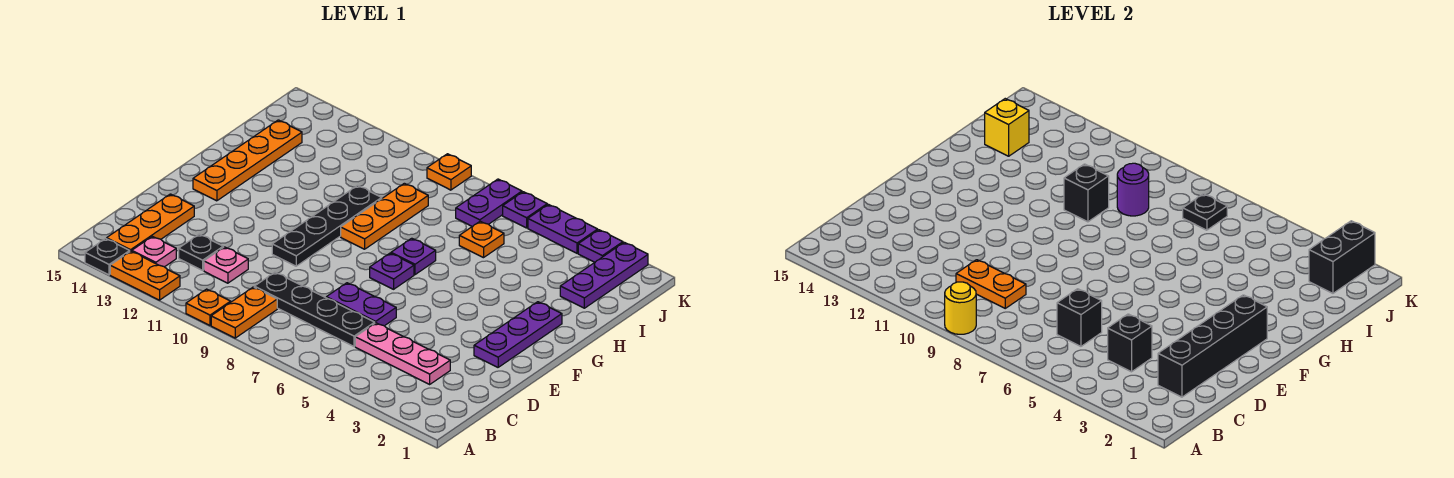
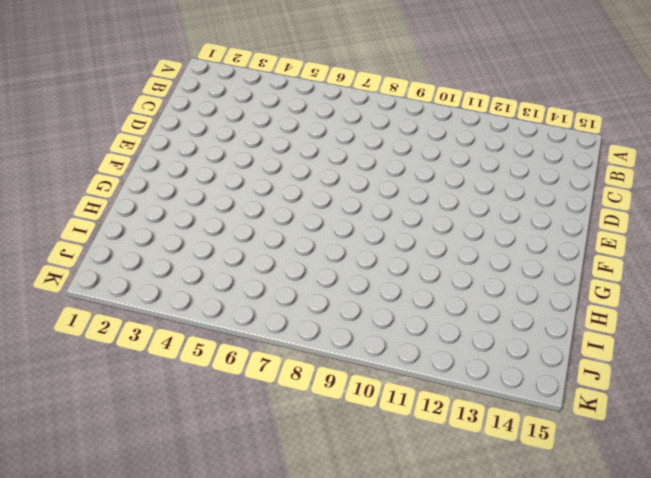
none -> orange plate A9:B9 level 1
none -> orange plate A10 level 1
none -> orange plate A12:A13 level 1
none -> black plate A14 level 1

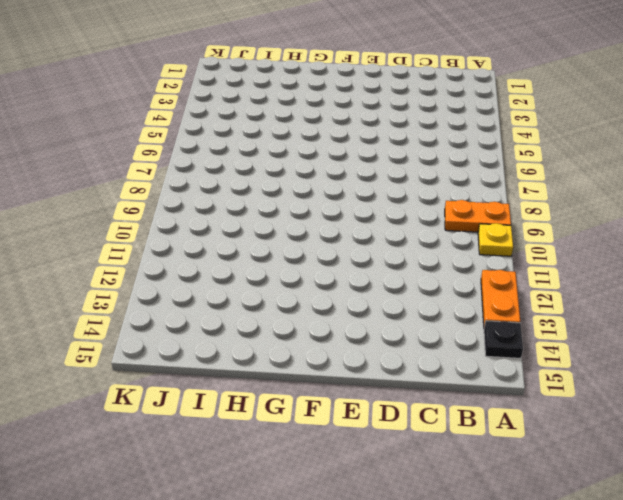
yellow plate A10 level 1 -> orange plate A10 level 1
none -> pink plate B13 level 1
none -> orange plate B14:D14 level 1
none -> pink plate C3:C5 level 1
none -> black plate C6:C9 level 1

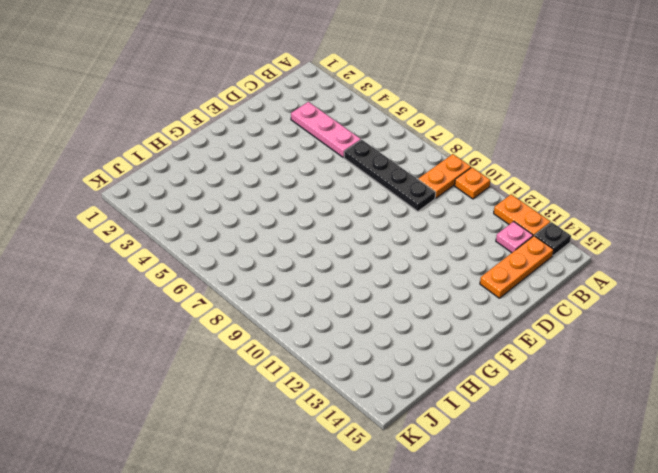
none -> pink plate C11 level 1
none -> black plate C12 level 1
none -> purple plate D6:D7 level 1
none -> purple plate E2:G2 level 1

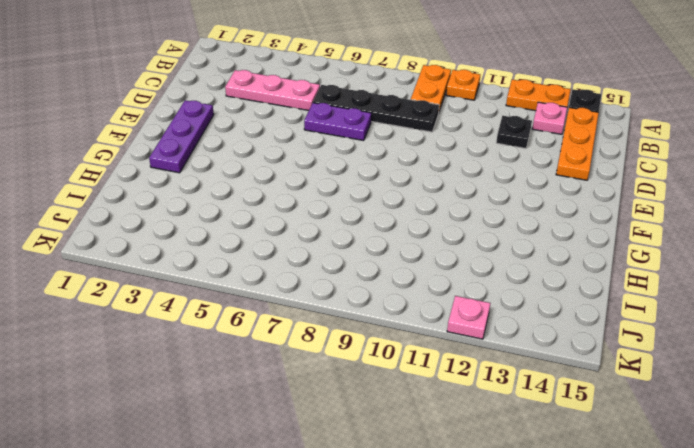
pink plate K12 level 1 -> pink plate C11 level 1
none -> black plate E10:H10 level 1
none -> purple plate F7 level 1
none -> orange plate F14:I14 level 1
none -> purple plate G7 level 1

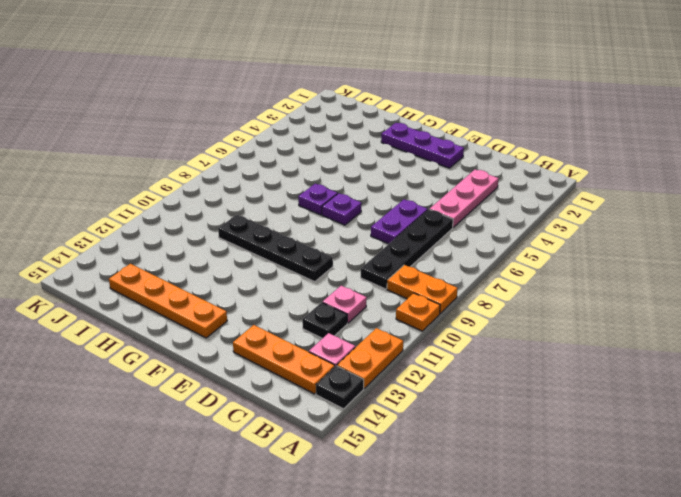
none -> orange plate G9:I9 level 1
none -> purple plate I2:K2 level 1
none -> orange plate I6 level 1
none -> purple plate J7:K7 level 1

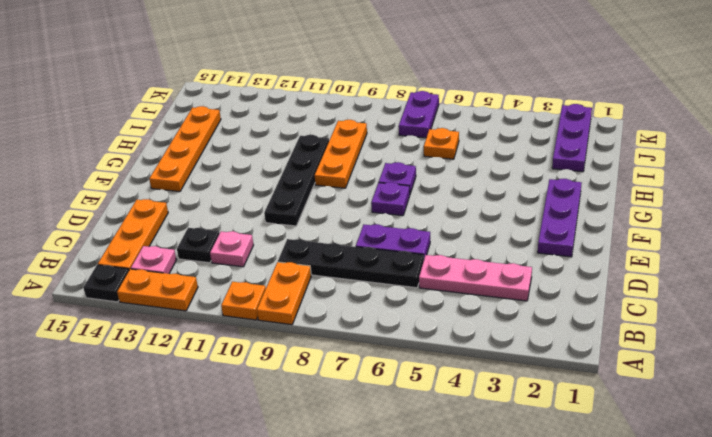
none -> purple plate K3 level 1
none -> purple plate K4:K5 level 1
none -> purple plate K6 level 1
none -> orange plate K9 level 1

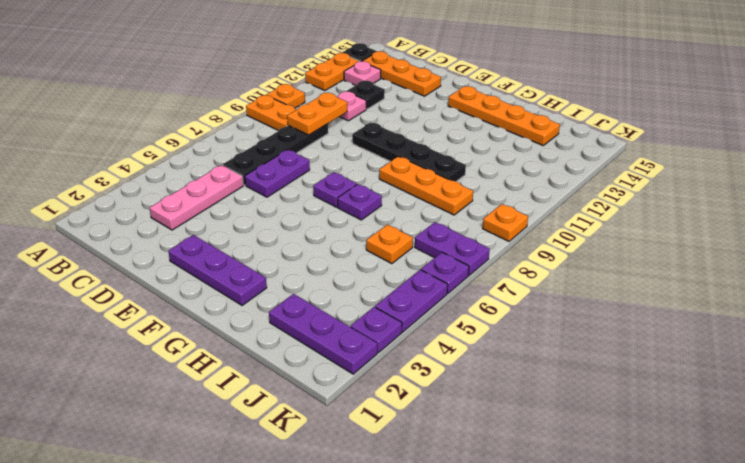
none -> yellow round brick A9 level 2
none -> black brick C2:F2 level 2
none -> black brick C4 level 2
none -> black brick C6 level 2

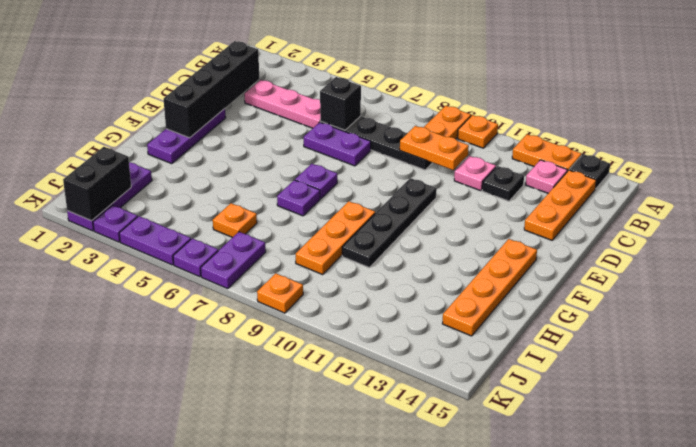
none -> yellow round brick A9 level 2
none -> black brick C4 level 2
none -> black brick H10 level 2
none -> purple round brick I9 level 2

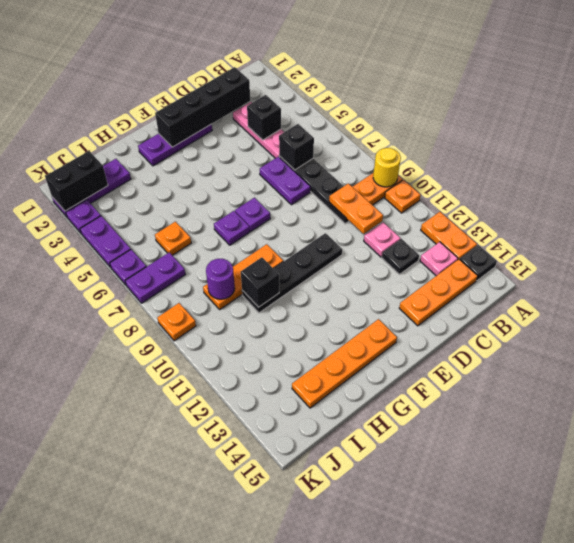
none -> yellow brick I14 level 2
none -> black plate J7 level 2

